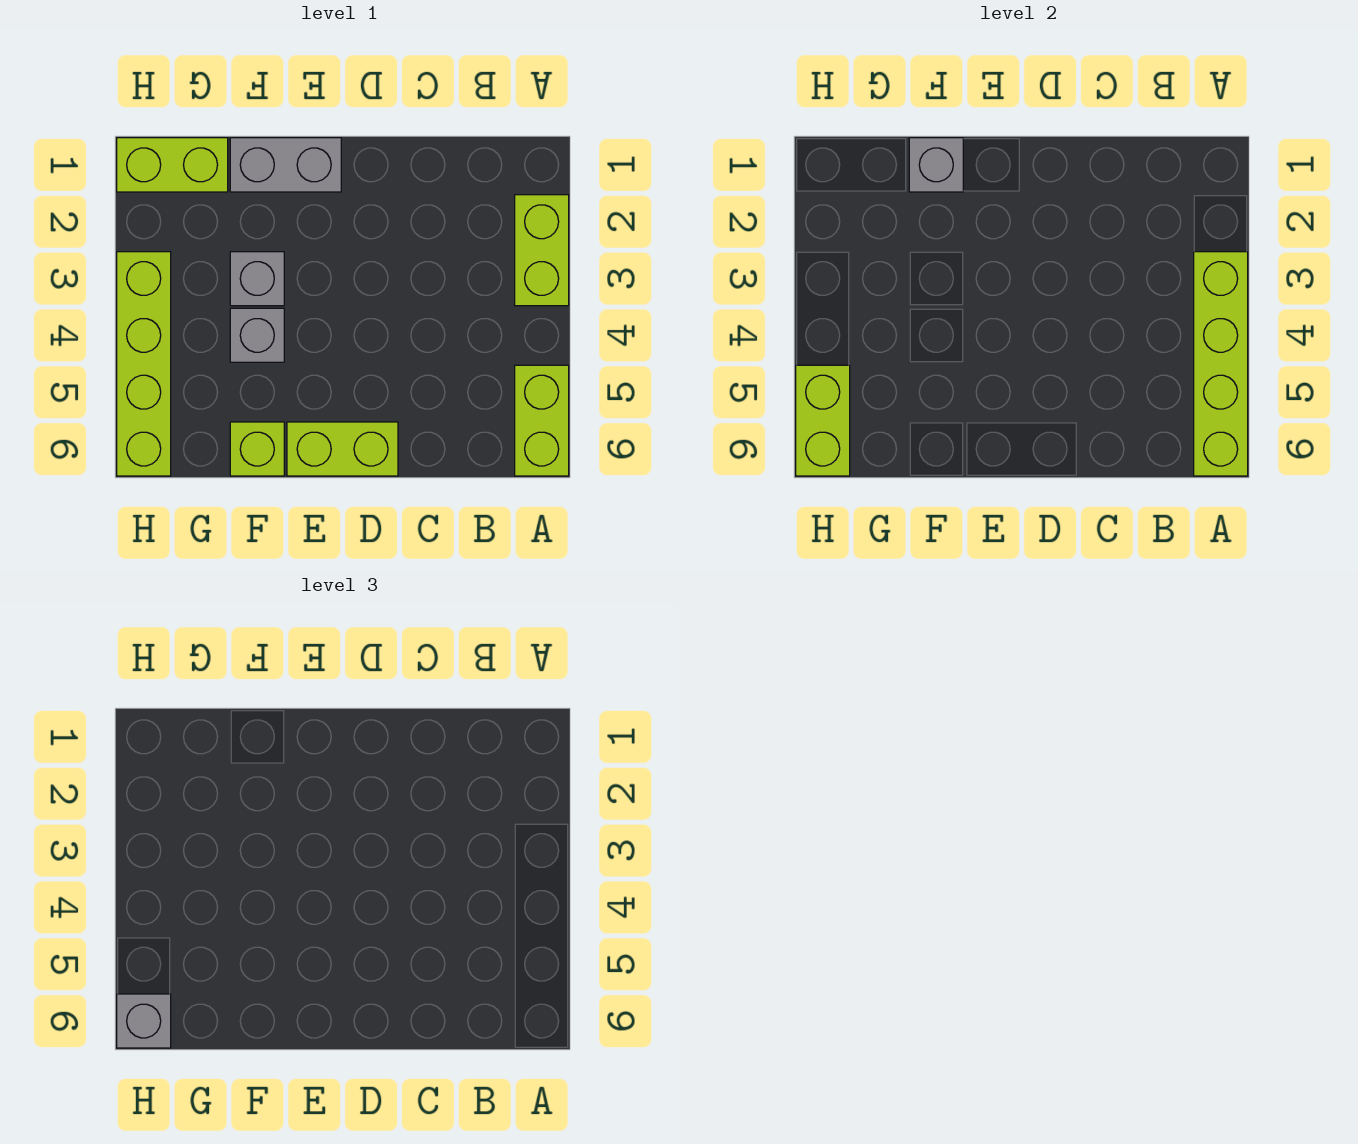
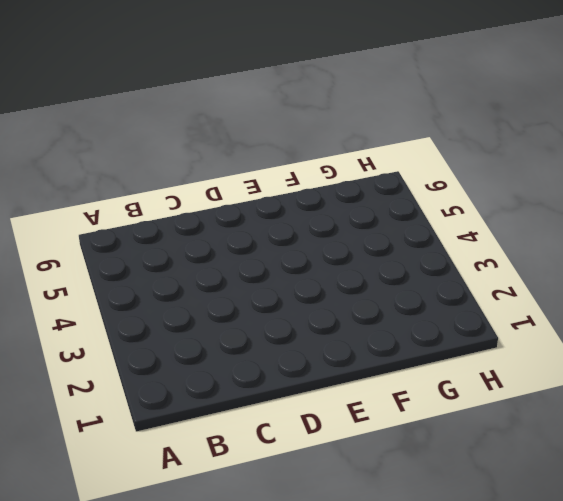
none -> lime brick A2:A3 level 1
none -> lime brick A5:A6 level 1
none -> lime brick D6:E6 level 1

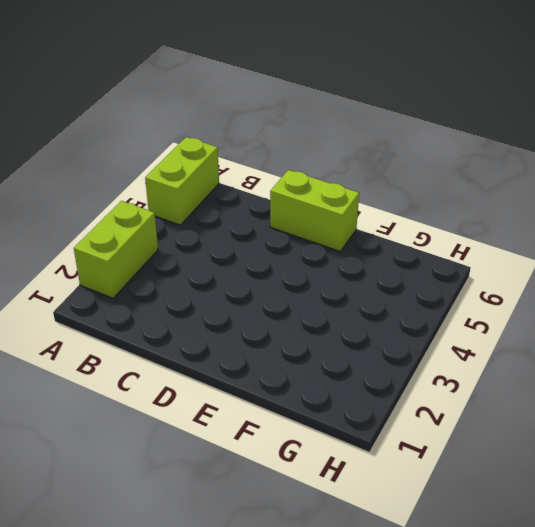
none -> grey brick E1:F1 level 1
none -> grey brick F3 level 1
none -> grey brick F4 level 1

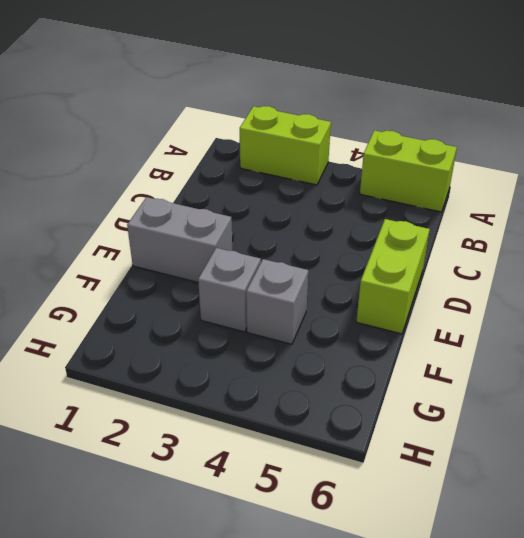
grey brick E1:E2 level 1 -> grey brick E1:F1 level 1
none -> lime brick F6 level 1
none -> lime brick G1:H1 level 1
none -> lime brick H3:H6 level 1

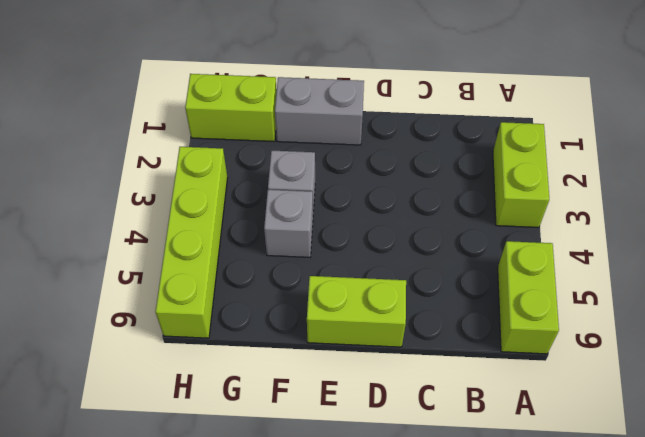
none -> lime brick F6 level 1
none -> lime brick A3:A6 level 2
none -> grey brick F1 level 2

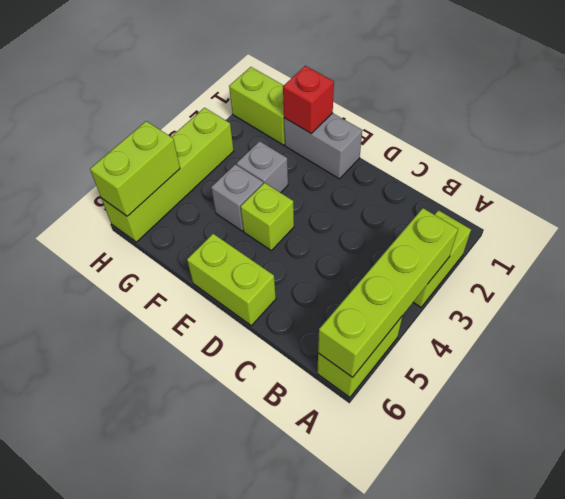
lime brick E4 level 1 -> lime brick F6 level 1
red brick F1 level 2 -> grey brick F1 level 2
none -> grey brick H6 level 3

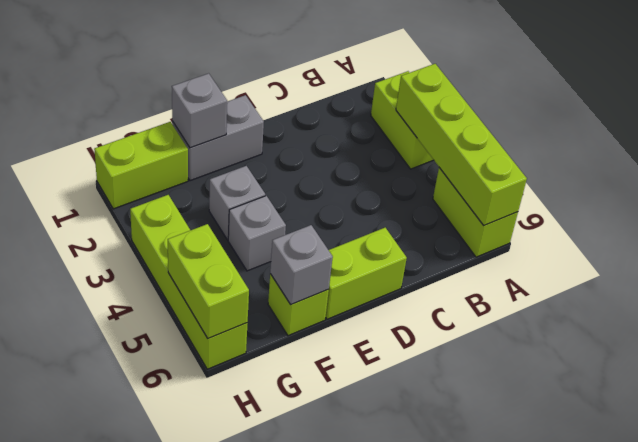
grey brick F6 level 2 -> grey brick H6 level 3

